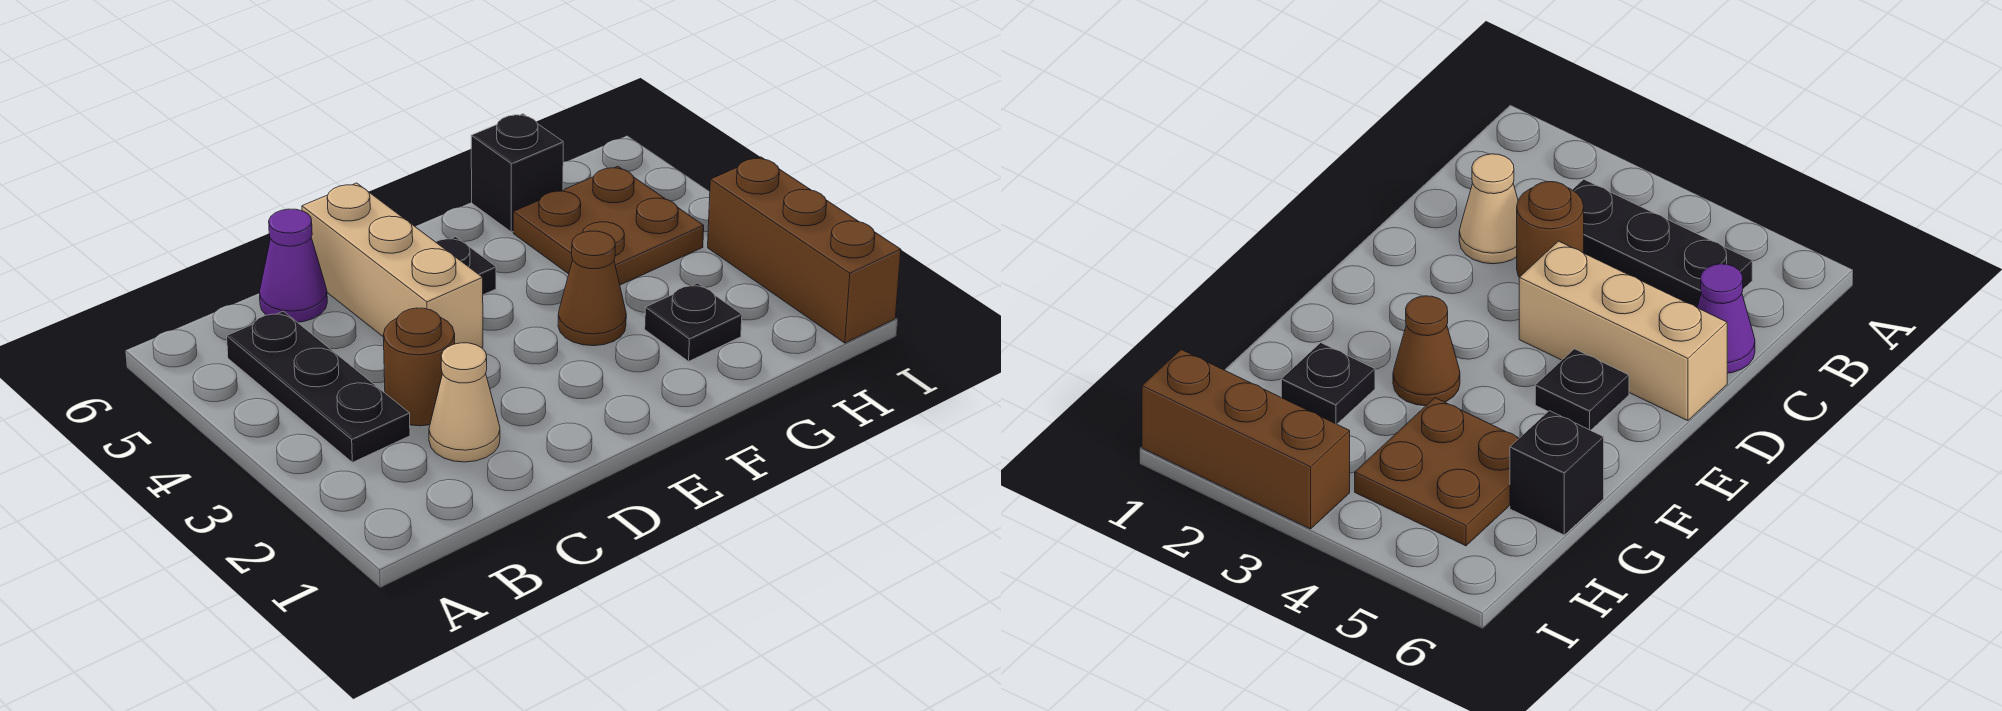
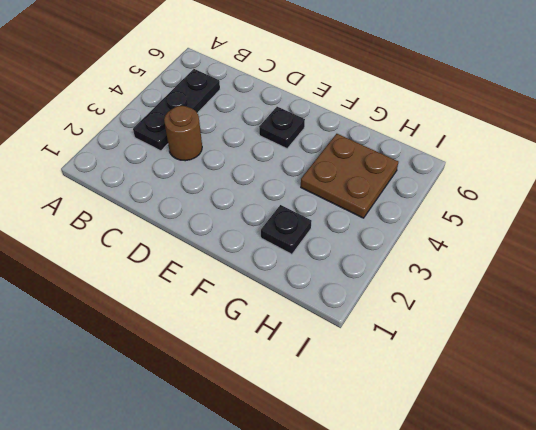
none -> tan cone C2 level 1
none -> purple cone C6 level 1

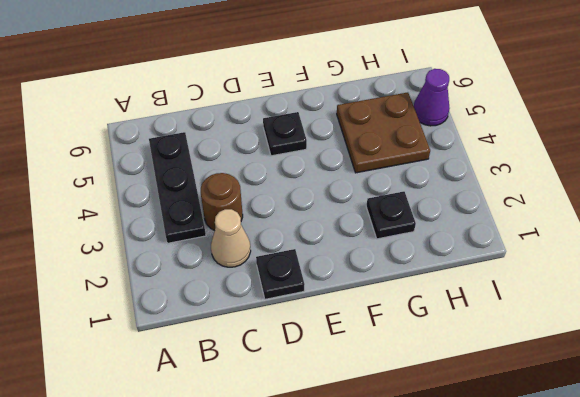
black plate D1 level 1 -> none
purple cone I5 level 1 -> purple cone C6 level 1
none -> tan brick D4:D6 level 1
none -> brown cone F3 level 1

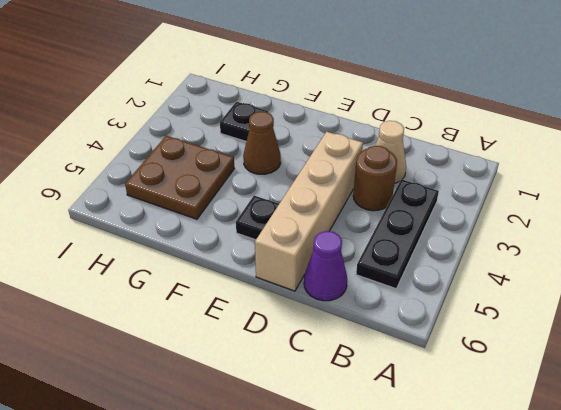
tan brick D3:D6 level 1 -> tan brick D4:D6 level 1
none -> black brick G6 level 1
none -> brown brick I1:I3 level 1

